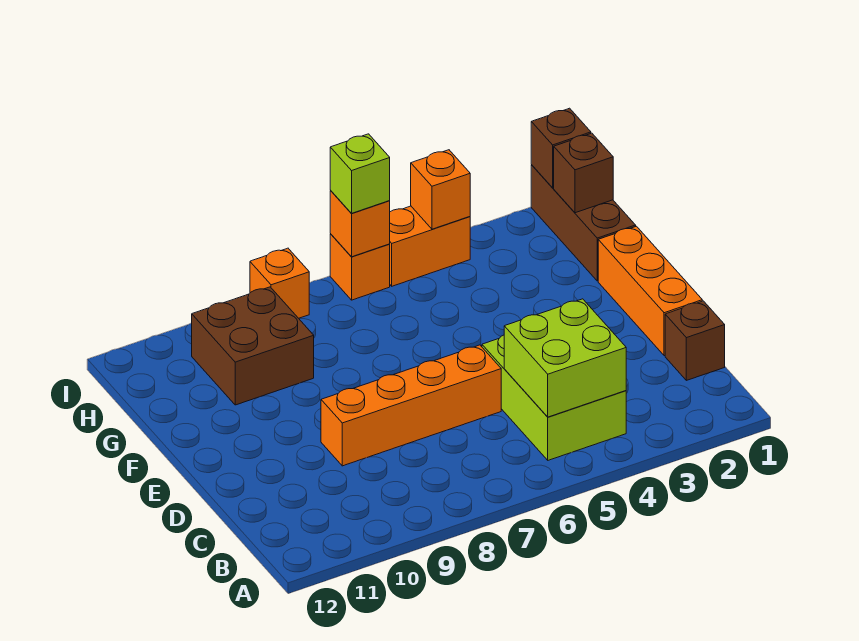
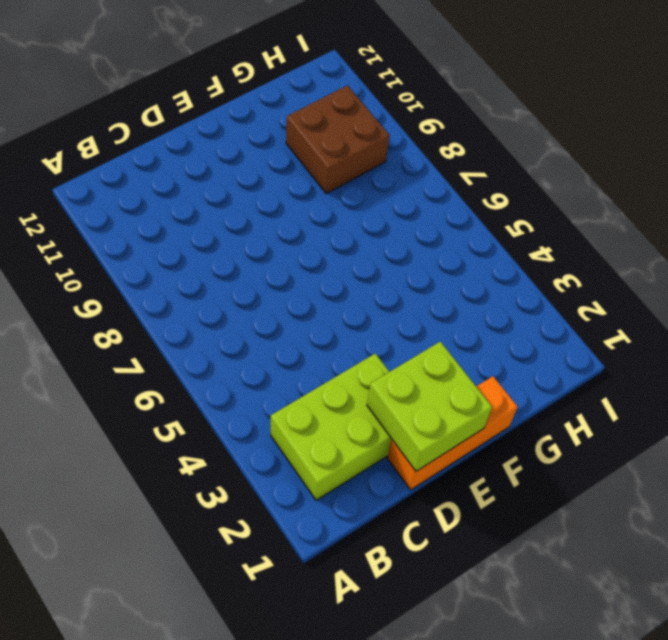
lime brick B2:D3 level 1 -> lime brick B4:D5 level 1
lime brick D1:E2 level 2 -> lime brick B4:C5 level 2
none -> brown brick C1 level 1
none -> orange brick D6:D9 level 1
none -> brown brick G1:I1 level 1

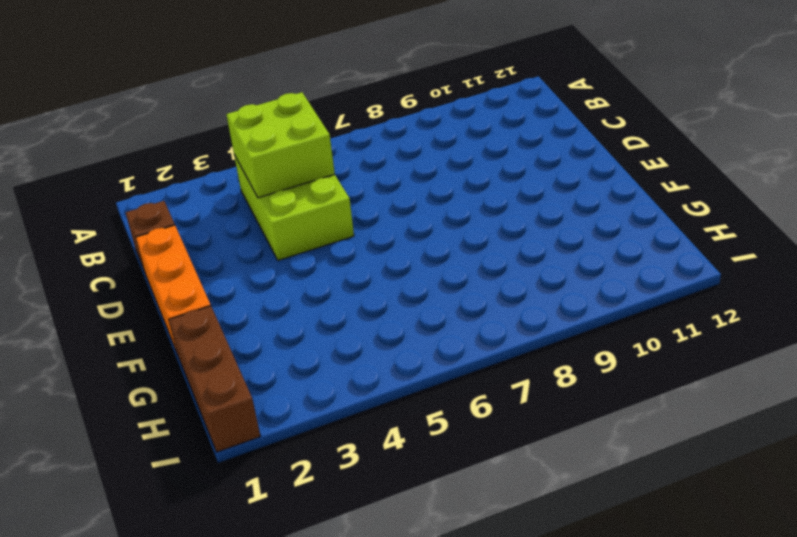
none -> orange brick D6:D9 level 1
none -> brown brick G9:H10 level 1
none -> orange brick I4:I5 level 1

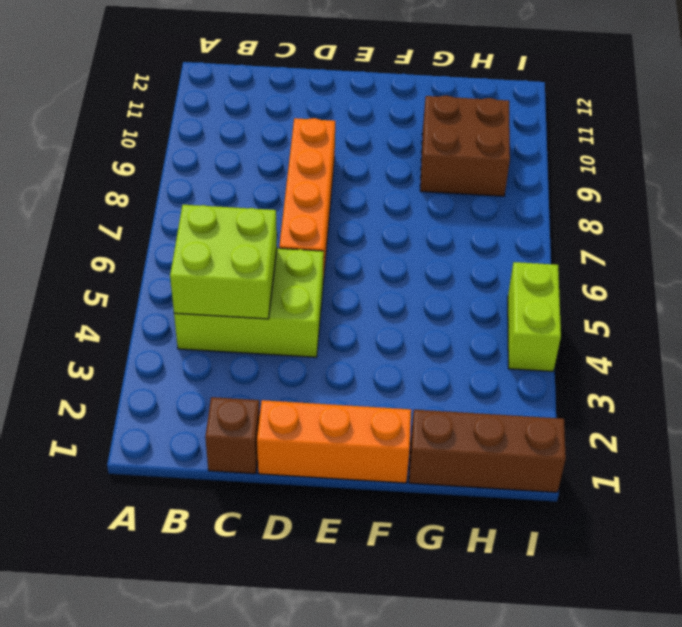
lime brick I4:I5 level 1 -> orange brick I4:I5 level 1
none -> orange brick I6 level 1
none -> orange brick I8 level 1
none -> brown brick H1 level 2

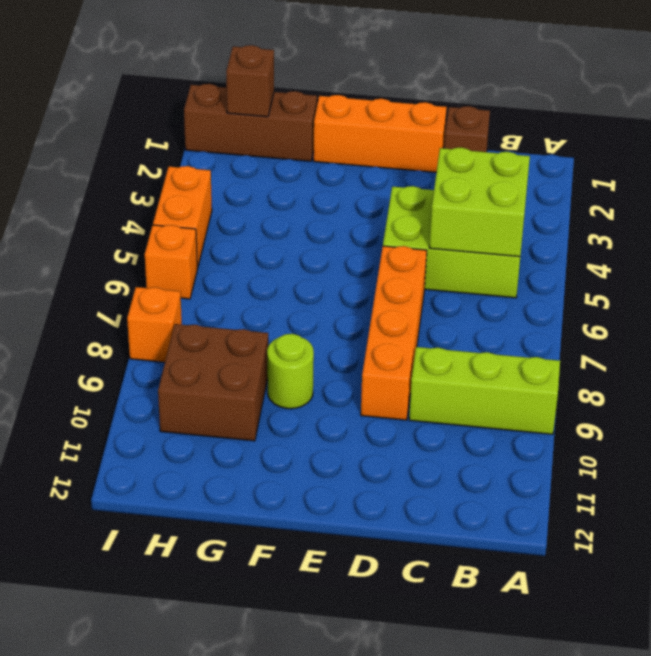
lime brick A9:C9 level 1 -> none
lime round brick F9 level 1 -> none
none -> brown brick I1 level 2
none -> orange brick I4 level 2
none -> orange brick I6 level 2

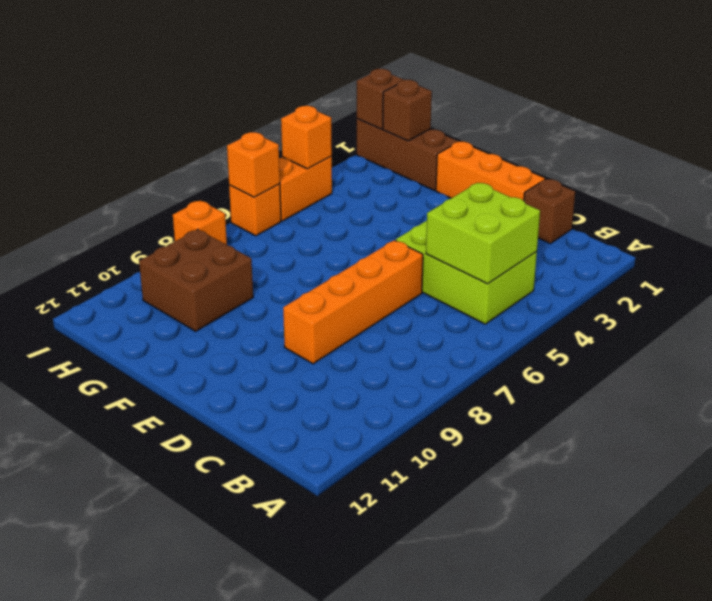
none -> lime brick I6 level 3

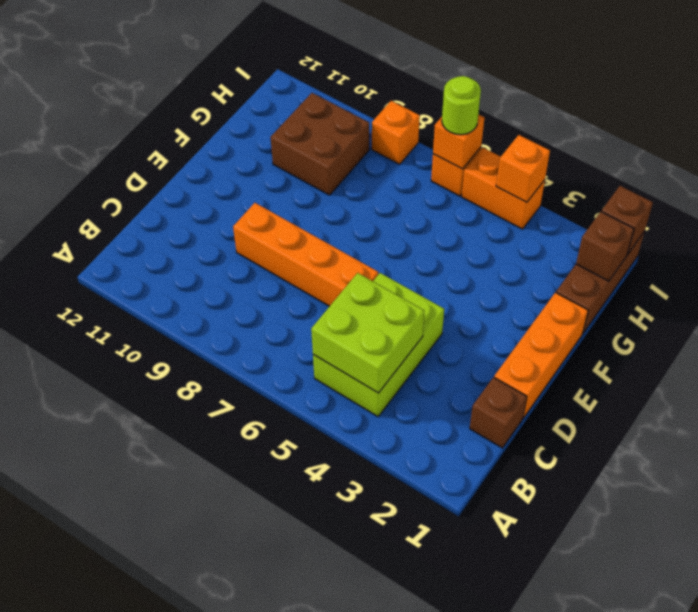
lime round brick I6 level 3 -> lime brick I6 level 3

